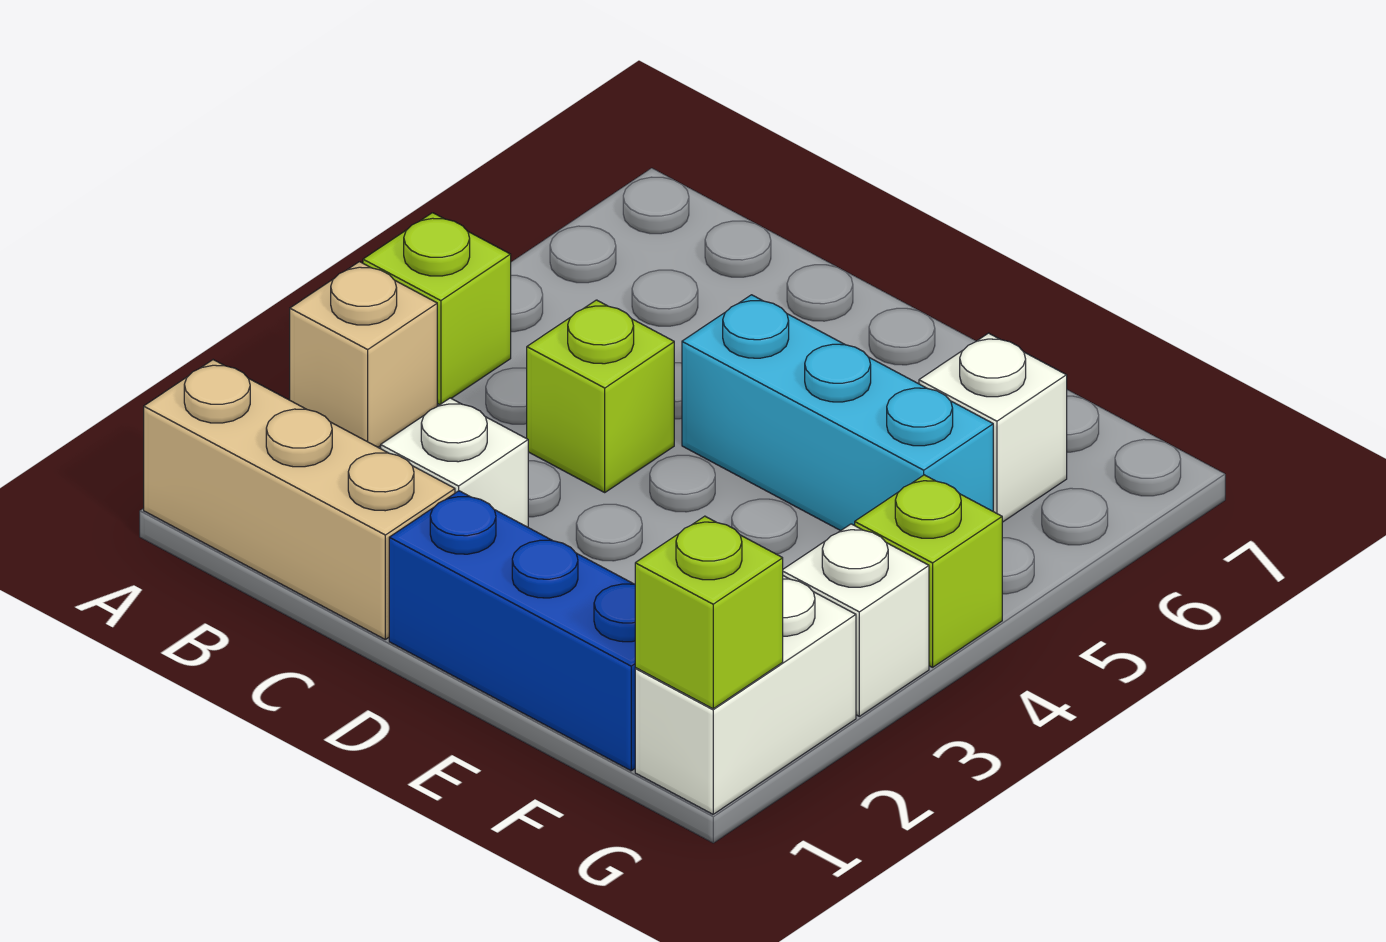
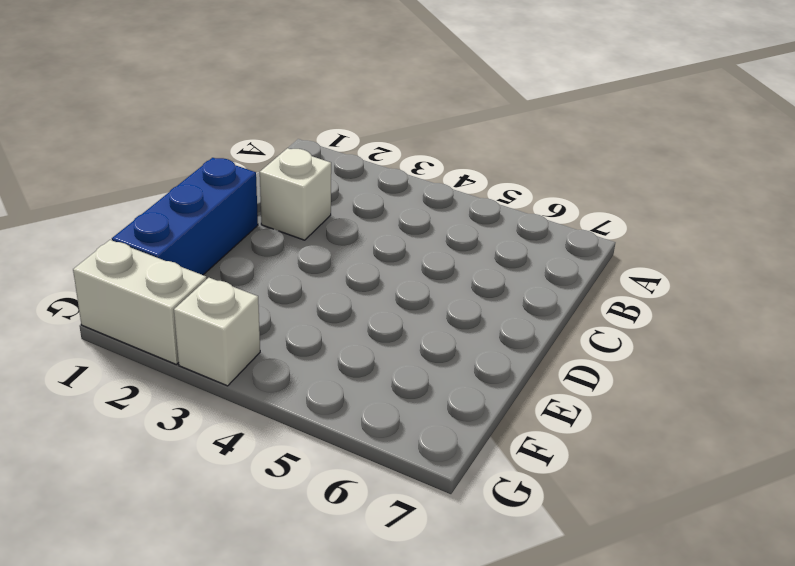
none -> tan brick A1:C1 level 1
none -> tan brick A3 level 1
none -> lime brick A4 level 1

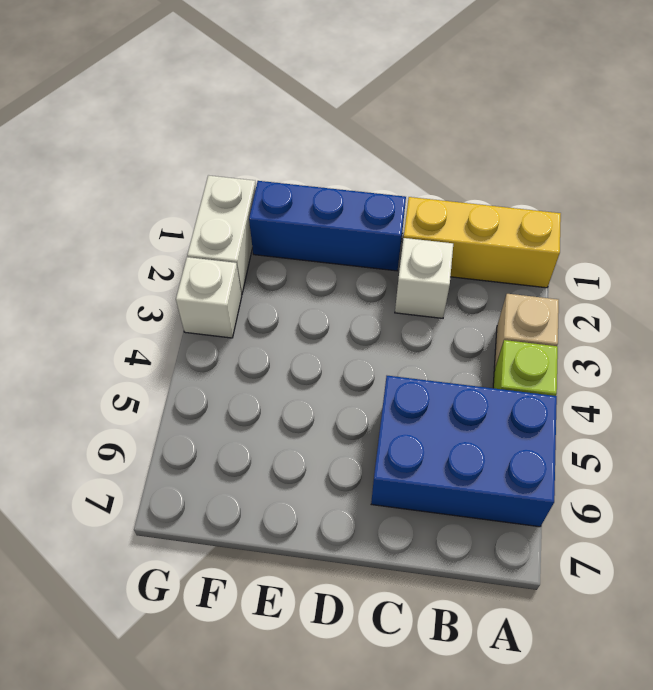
yellow brick A1:C1 level 1 -> tan brick A1:C1 level 1
blue brick A5:C6 level 1 -> none
none -> lime brick C4 level 1
none -> cyan brick D5:F5 level 1
none -> white brick F6 level 1

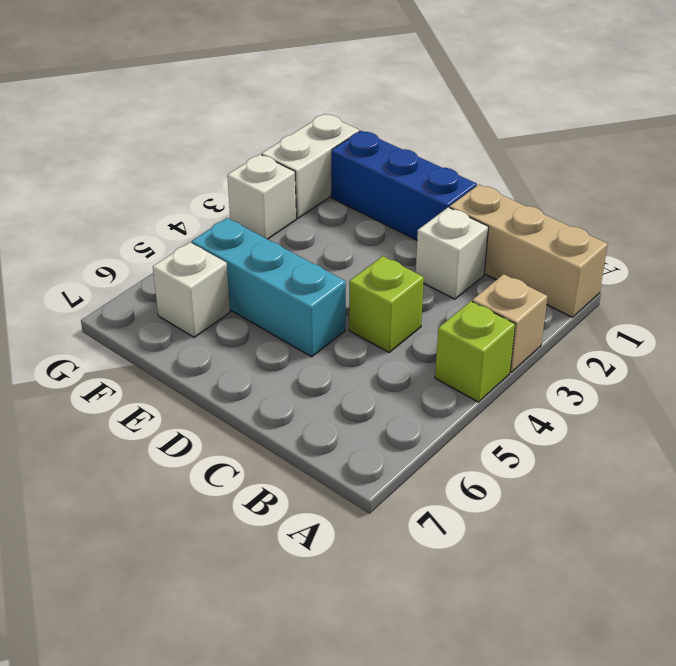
none -> lime brick G4 level 1
none -> lime brick G1 level 2

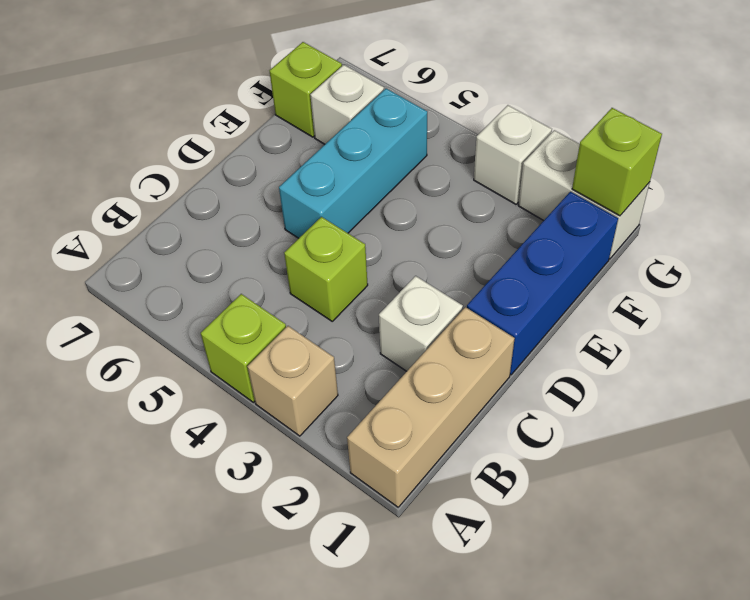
lime brick F7 level 1 -> lime brick G4 level 1

